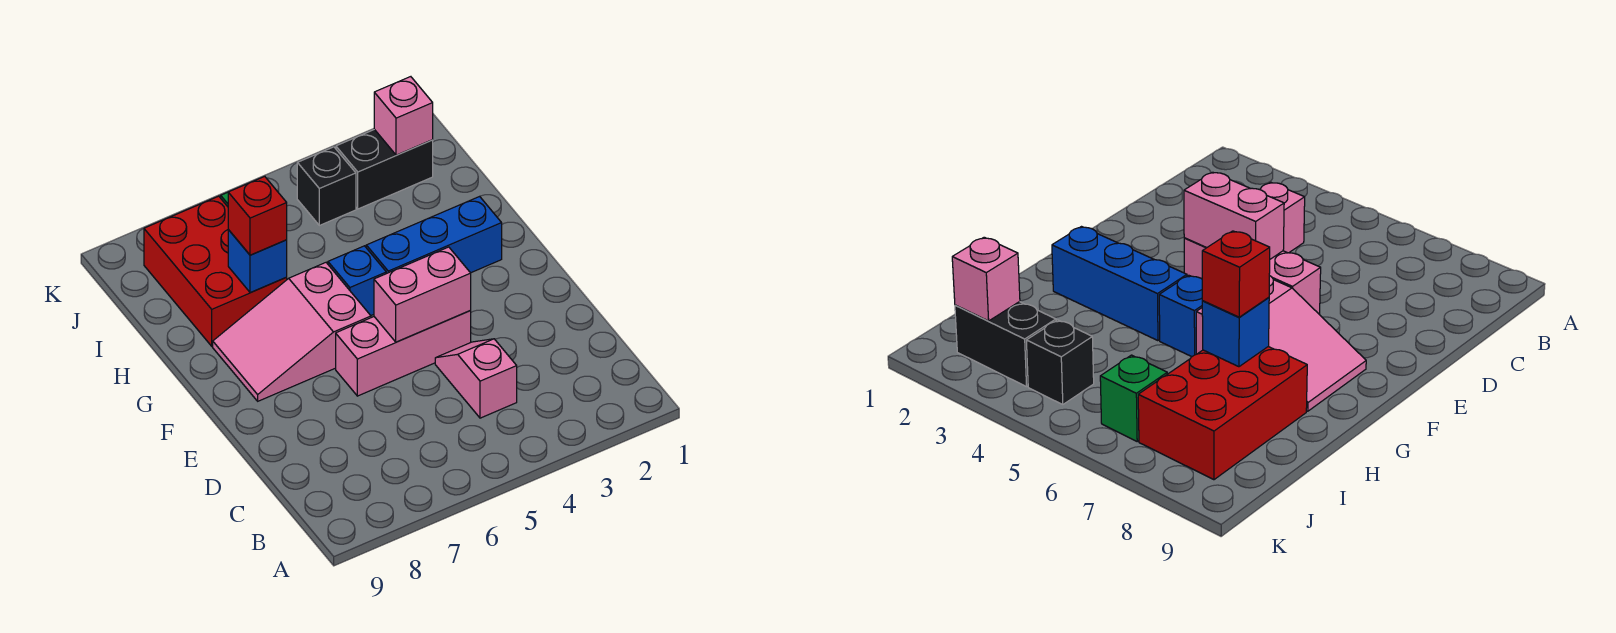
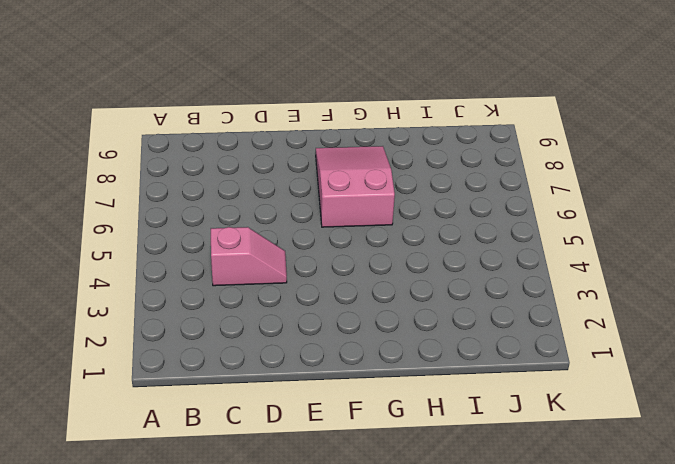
none -> pink brick E4:E6 level 1
none -> blue brick G2:G4 level 1
none -> blue brick G5 level 1

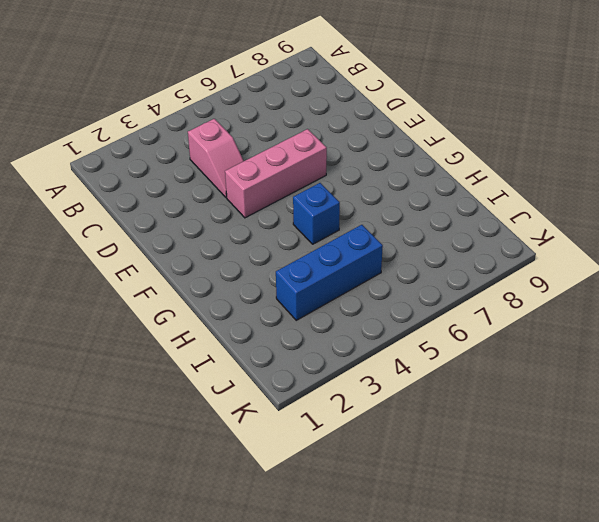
blue brick I3:I5 level 1 -> blue brick G2:G4 level 1
none -> pink slope F6:G8 level 1 top 6
none -> red brick H7:J8 level 1
none -> black brick J2:J3 level 1

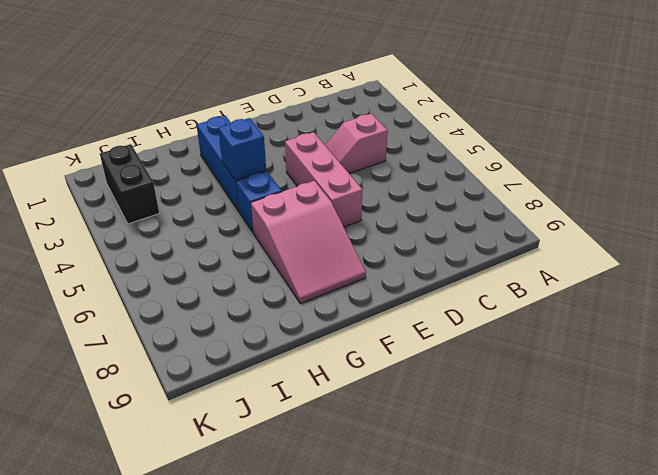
blue brick G4 level 2 -> blue brick H7 level 2
none -> red brick H7:J8 level 1
none -> black brick J4 level 1
none -> green brick J6 level 1

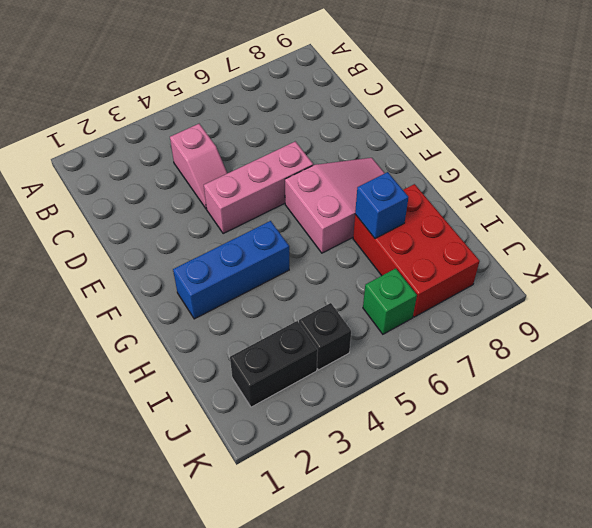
none -> blue brick G5 level 1
none -> pink brick E4:E5 level 2
none -> pink brick J2 level 2

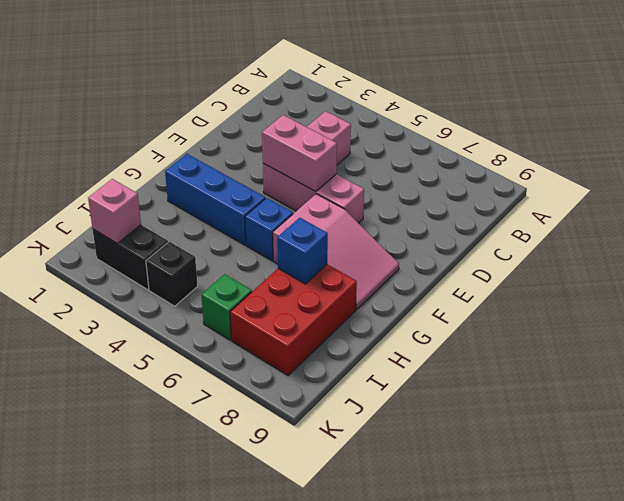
none -> red brick H7 level 3

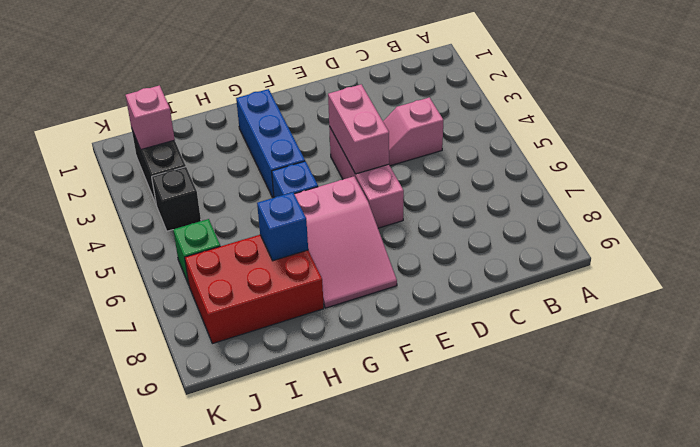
none -> red brick H7 level 3

